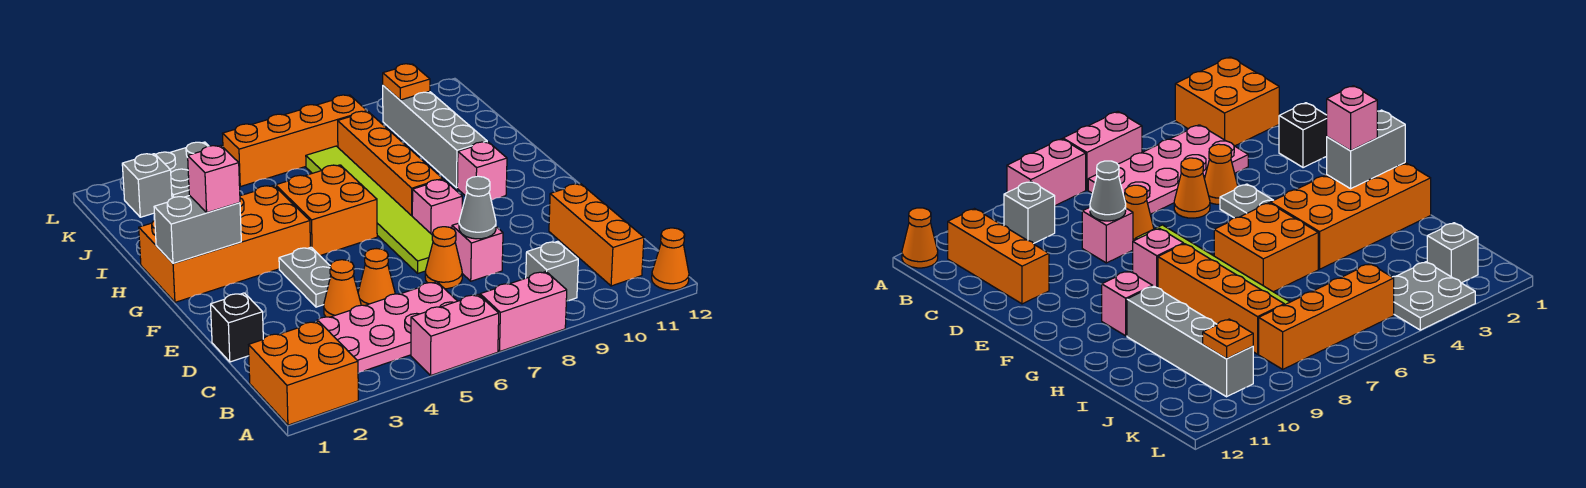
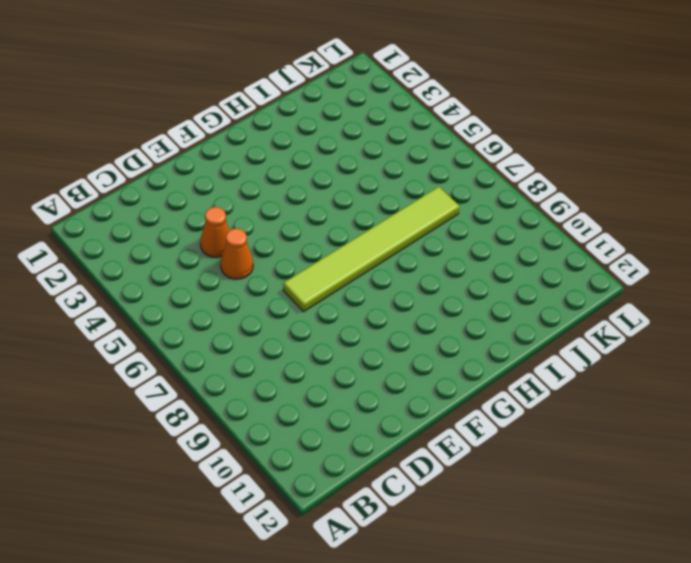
none -> orange brick A1:B2 level 1
none -> pink brick A5:A6 level 1
none -> pink brick A7:A8 level 1

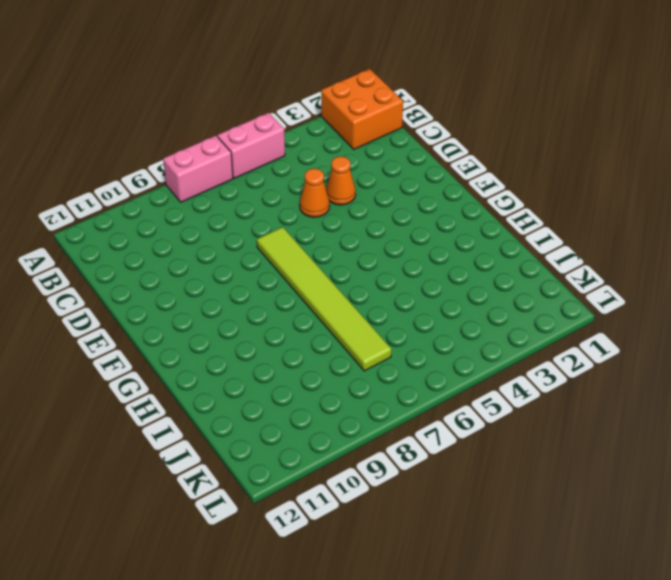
none -> orange cone A12 level 1
none -> pink plate B3:C6 level 1
none -> grey brick B9 level 1

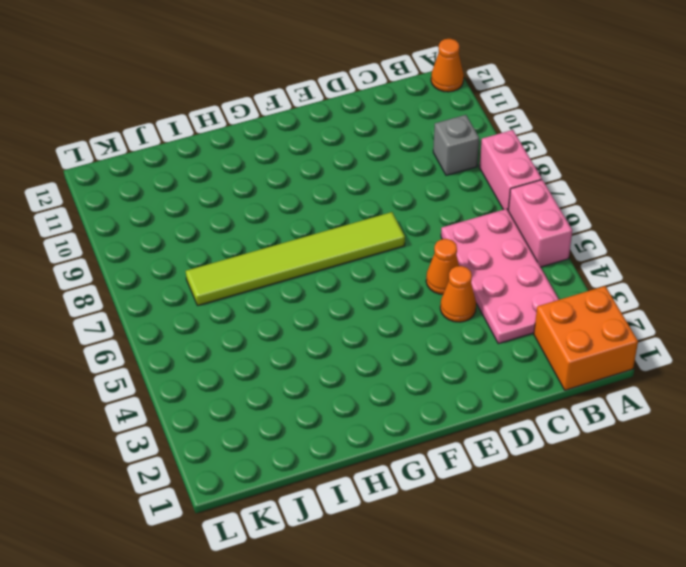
none -> orange brick B11:D11 level 1
none -> black brick D1 level 1
none -> orange cone D7 level 1

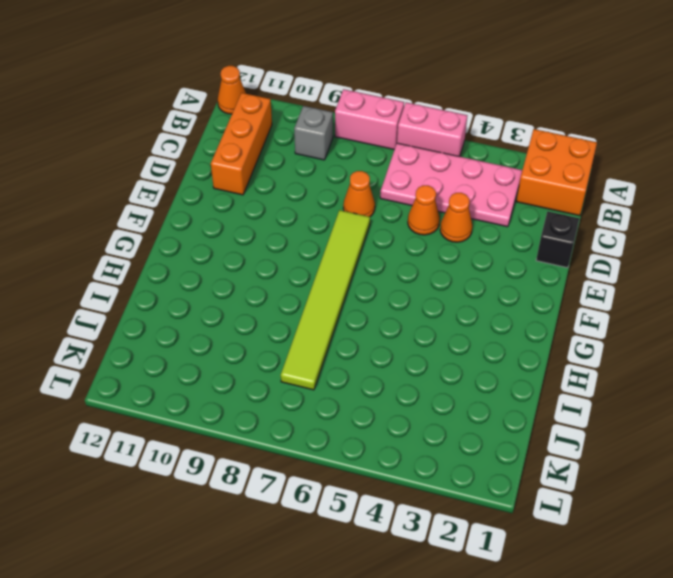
none -> pink brick D8 level 1
none -> grey plate E4:F4 level 1
none -> pink brick F8 level 1

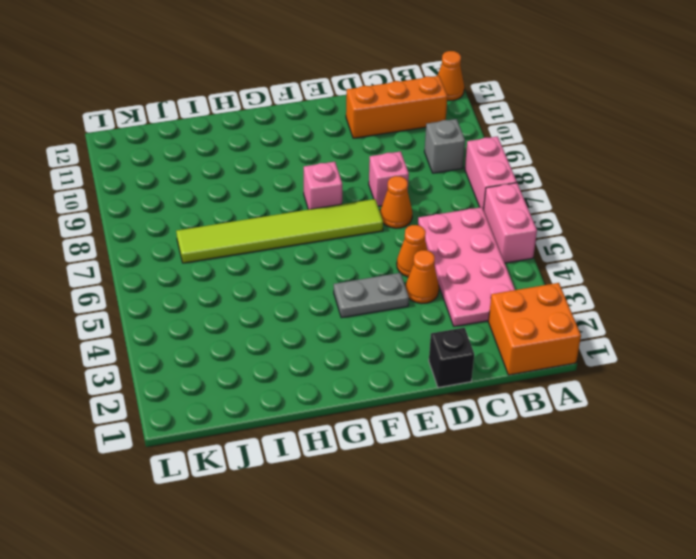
none -> orange brick G1:H4 level 1
none -> orange brick G5:H6 level 1
none -> orange brick G8:J8 level 1

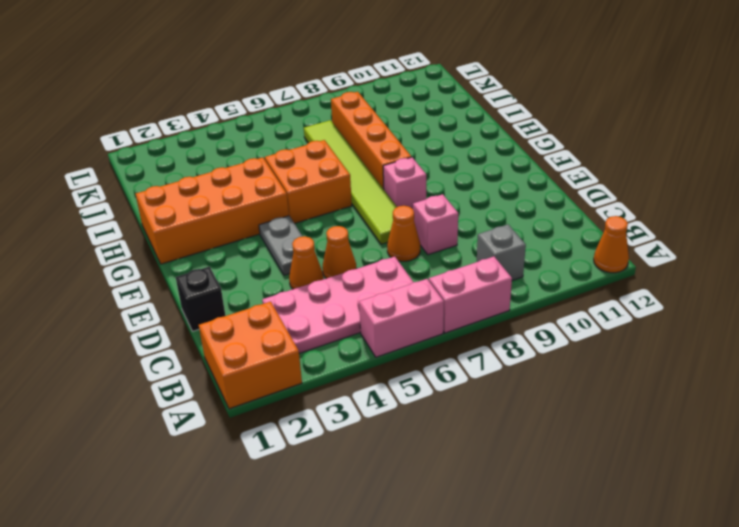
none -> orange brick B11:D11 level 1
none -> pink brick G10 level 1
none -> grey brick H10:K10 level 1

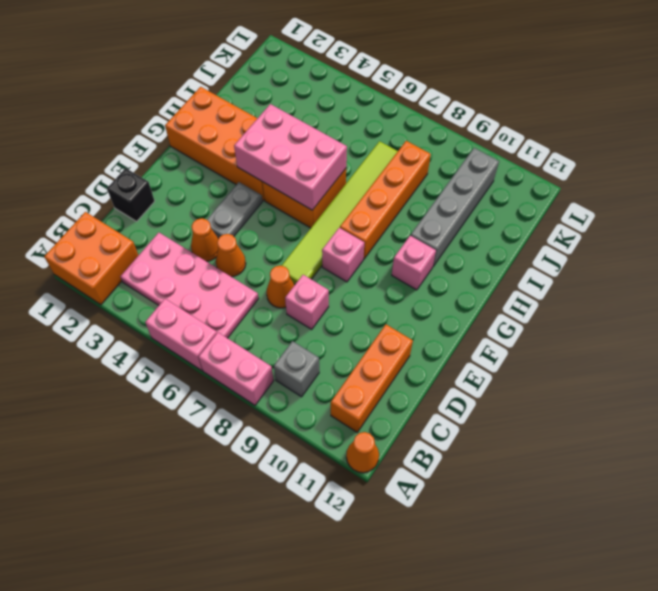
pink brick G4:H6 level 2 -> none
none -> grey brick K2 level 1
none -> grey plate K3:L4 level 1
none -> orange brick K5:K8 level 1

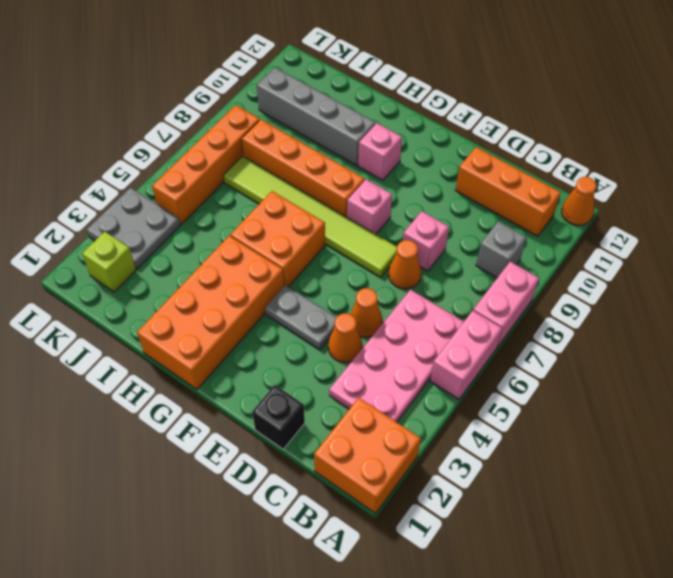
lime brick K2 level 1 -> grey brick K2 level 1
none -> grey cone D8 level 2
none -> grey brick G1:G2 level 2
none -> orange plate K10 level 2

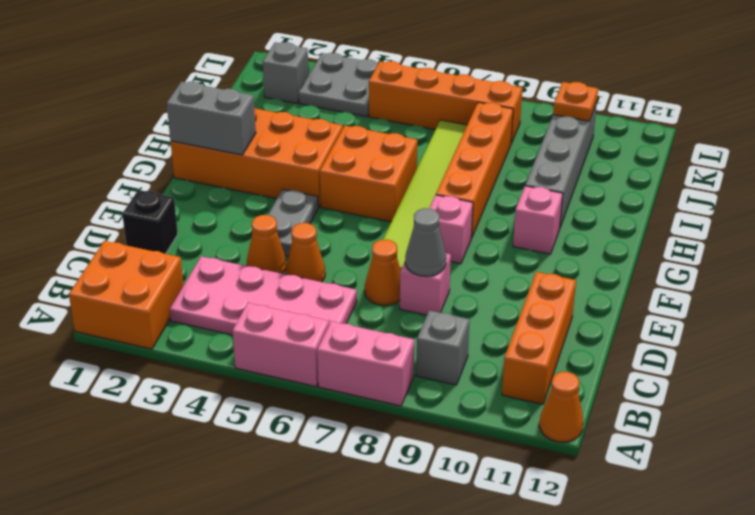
none -> pink brick G2 level 3

